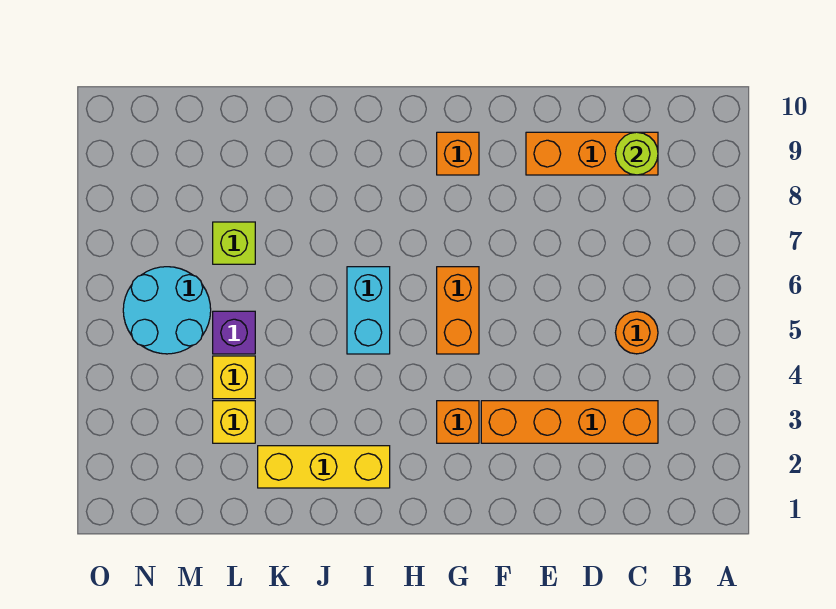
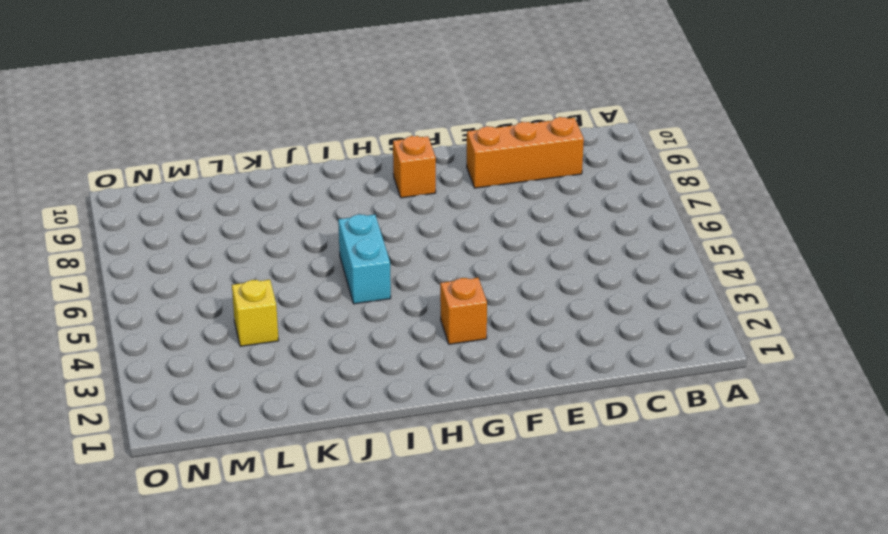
none -> orange brick C3:F3 level 1
none -> orange round brick C5 level 1
none -> orange brick G5:G6 level 1

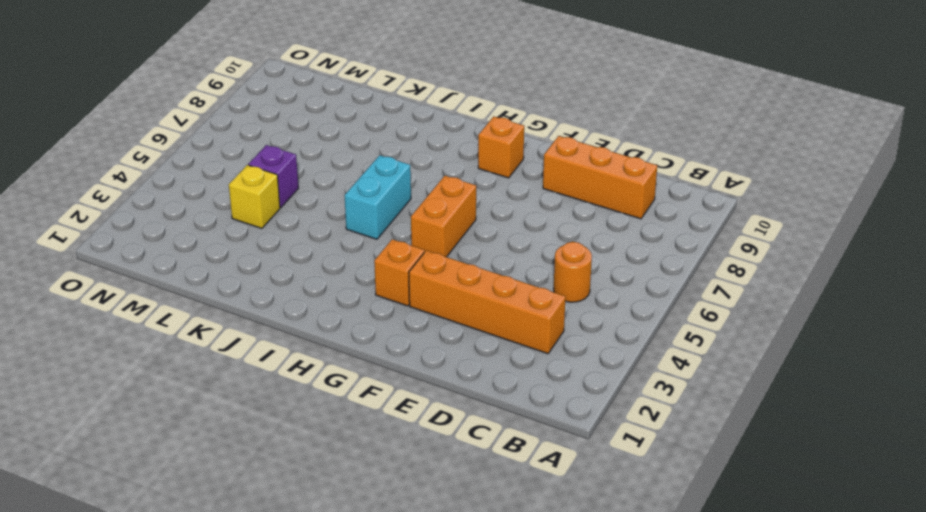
none -> yellow brick I2:K2 level 1
none -> yellow brick L3 level 1
none -> lime brick L7 level 1

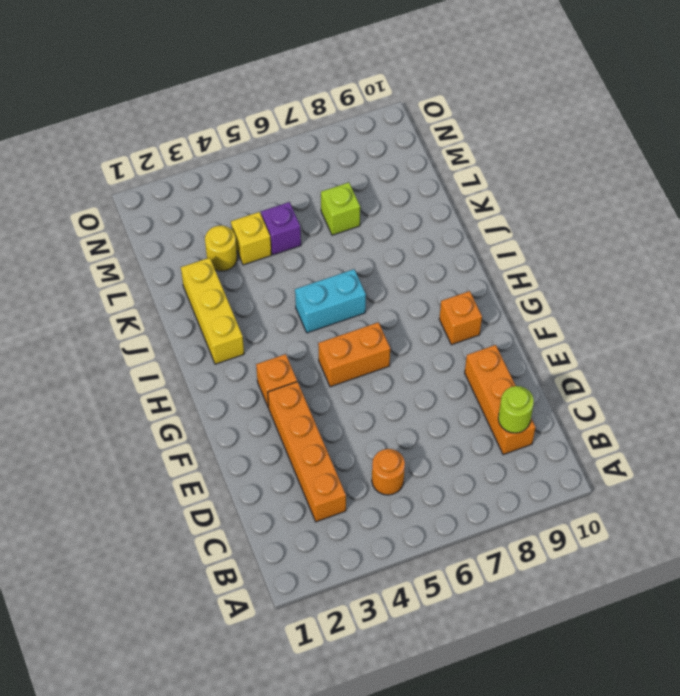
yellow round brick L3 level 1 -> yellow brick L3 level 1
none -> cyan round brick M5:N6 level 1

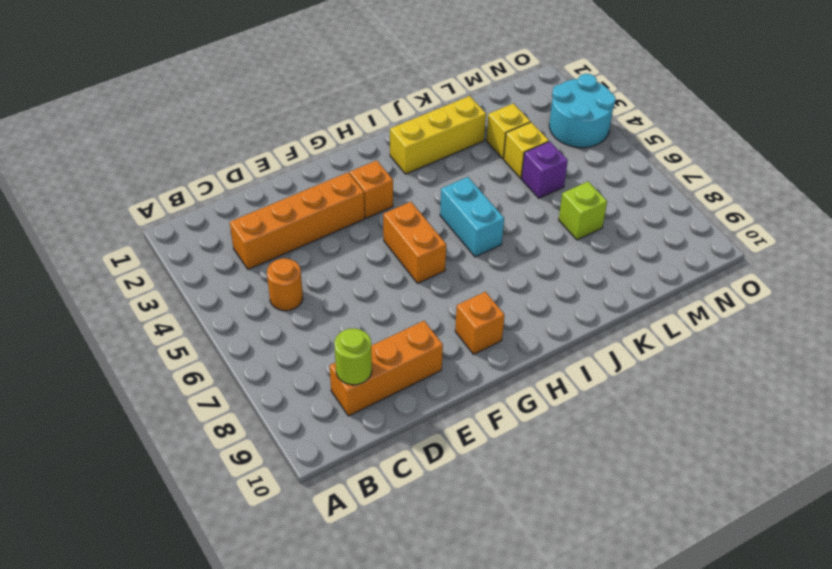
cyan round brick N3:O4 level 1 -> cyan round brick M5:N6 level 1

